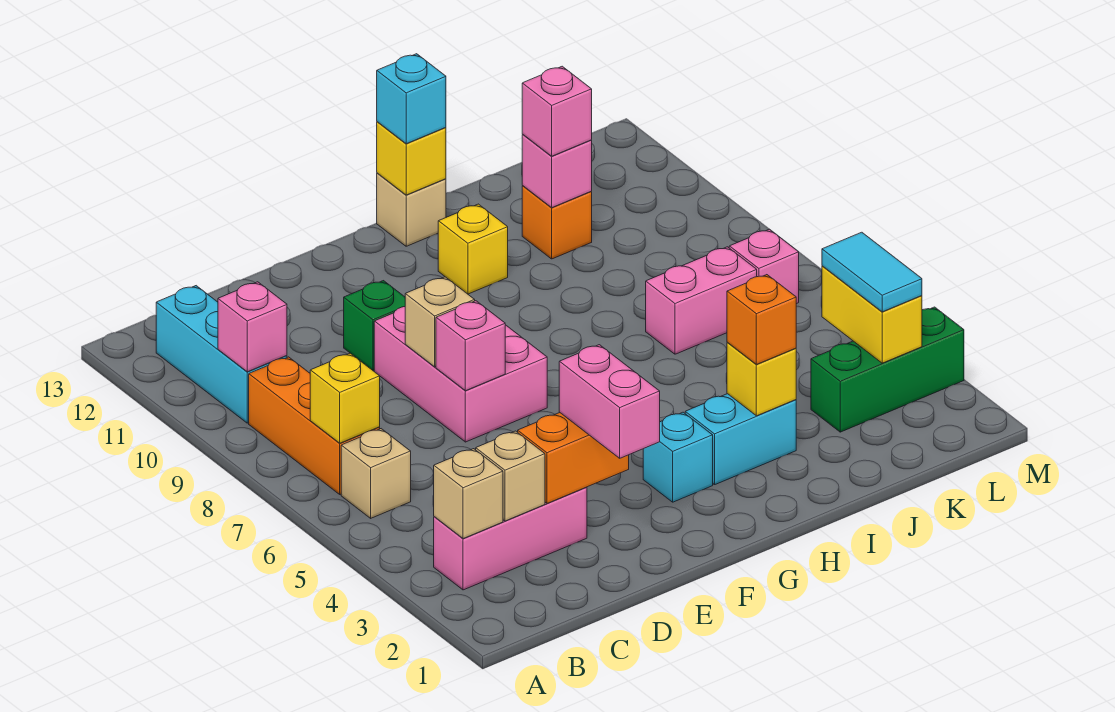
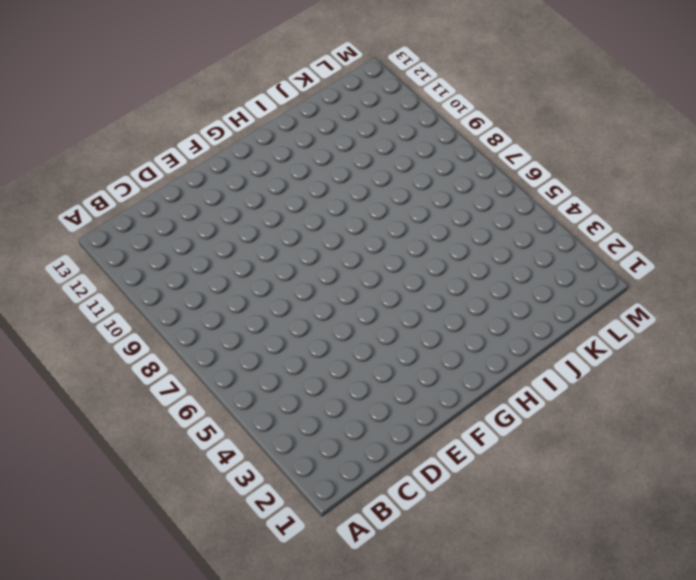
none -> pink brick B3:D3 level 1
none -> tan brick B6 level 1
none -> orange brick B7:B9 level 1
none -> cyan brick B10:B12 level 1

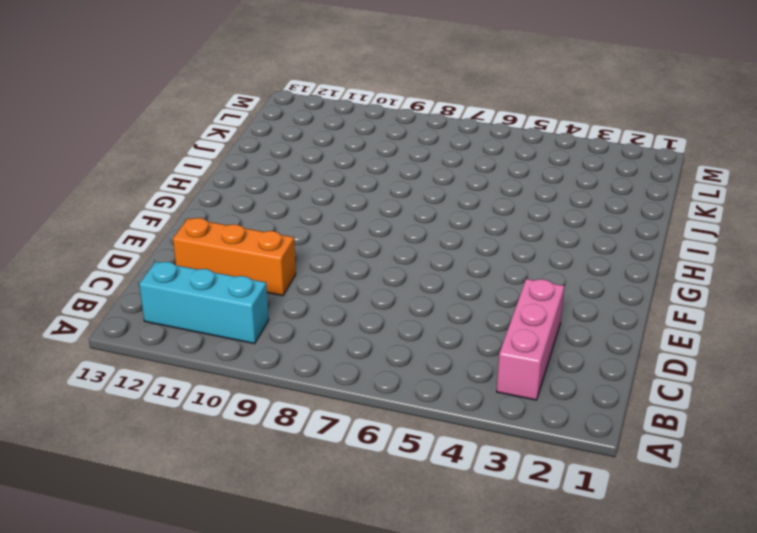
orange brick D10:D12 level 1 -> orange brick B7:B9 level 1
none -> tan brick B6 level 1
none -> pink brick E7:F9 level 1
none -> green brick E10 level 1
none -> cyan brick G3 level 1

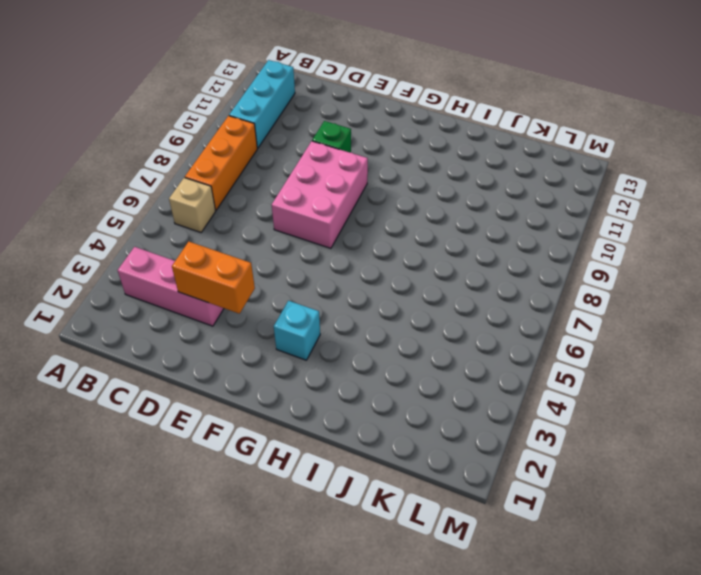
none -> cyan brick H3:I3 level 1
none -> yellow brick H11 level 1
none -> tan brick H13 level 1
none -> pink brick J7:K7 level 1

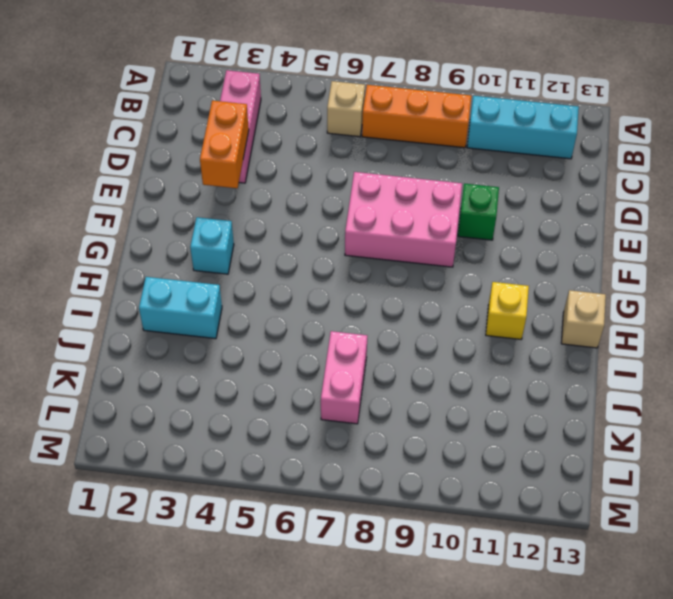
cyan brick I2:I3 level 1 -> cyan brick H3:I3 level 1
none -> orange brick J11 level 1
none -> green brick K3:M3 level 1
none -> pink brick L7 level 1
none -> tan brick B3 level 2

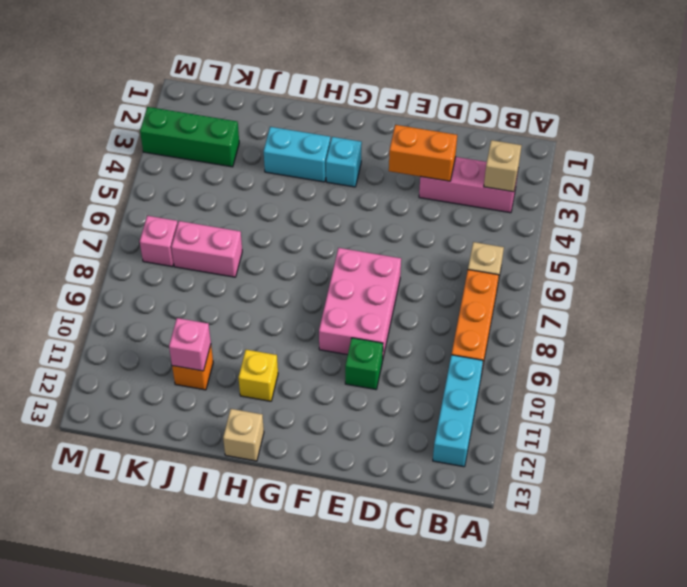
none -> yellow brick B7 level 2
none -> pink brick B10 level 2
none -> tan brick C3 level 2
none -> pink brick E7 level 2

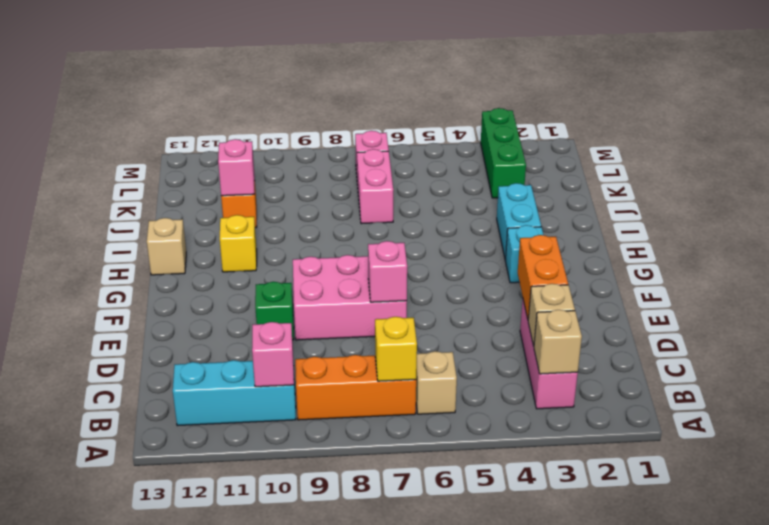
none -> tan brick E8 level 2
none -> yellow brick H13 level 2
none -> yellow brick I3 level 2
none -> yellow brick L3:L4 level 2

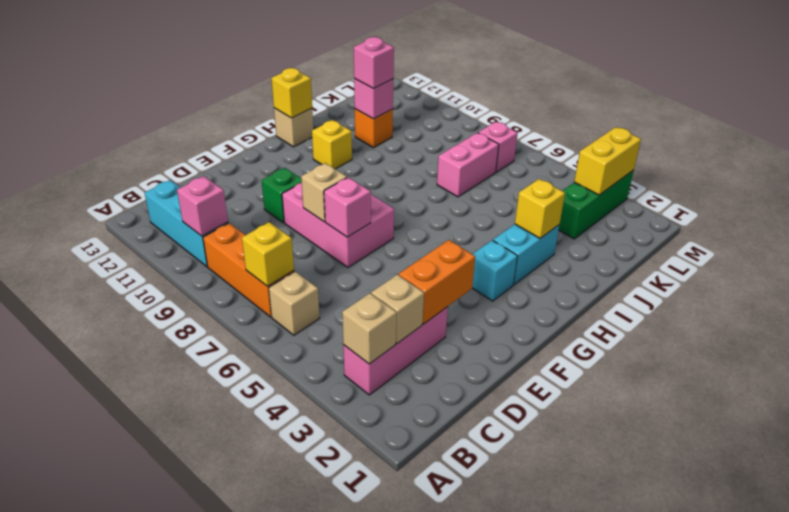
yellow brick L3:M3 level 2 -> yellow brick L3:L4 level 2
none -> pink brick E2:E3 level 3
none -> cyan brick H13 level 3
none -> orange brick I3 level 3
none -> cyan tile L3:L4 level 3

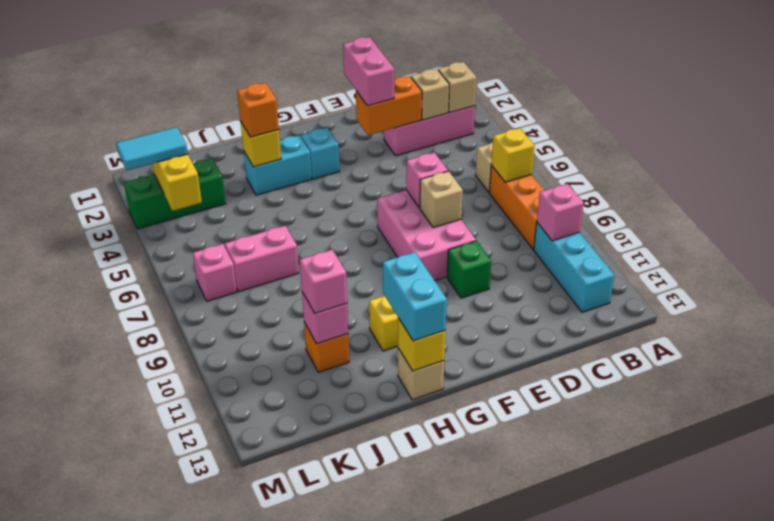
cyan brick H12:H13 level 3 -> cyan brick H13 level 3
cyan tile L3:M3 level 3 -> cyan tile L3:L4 level 3

